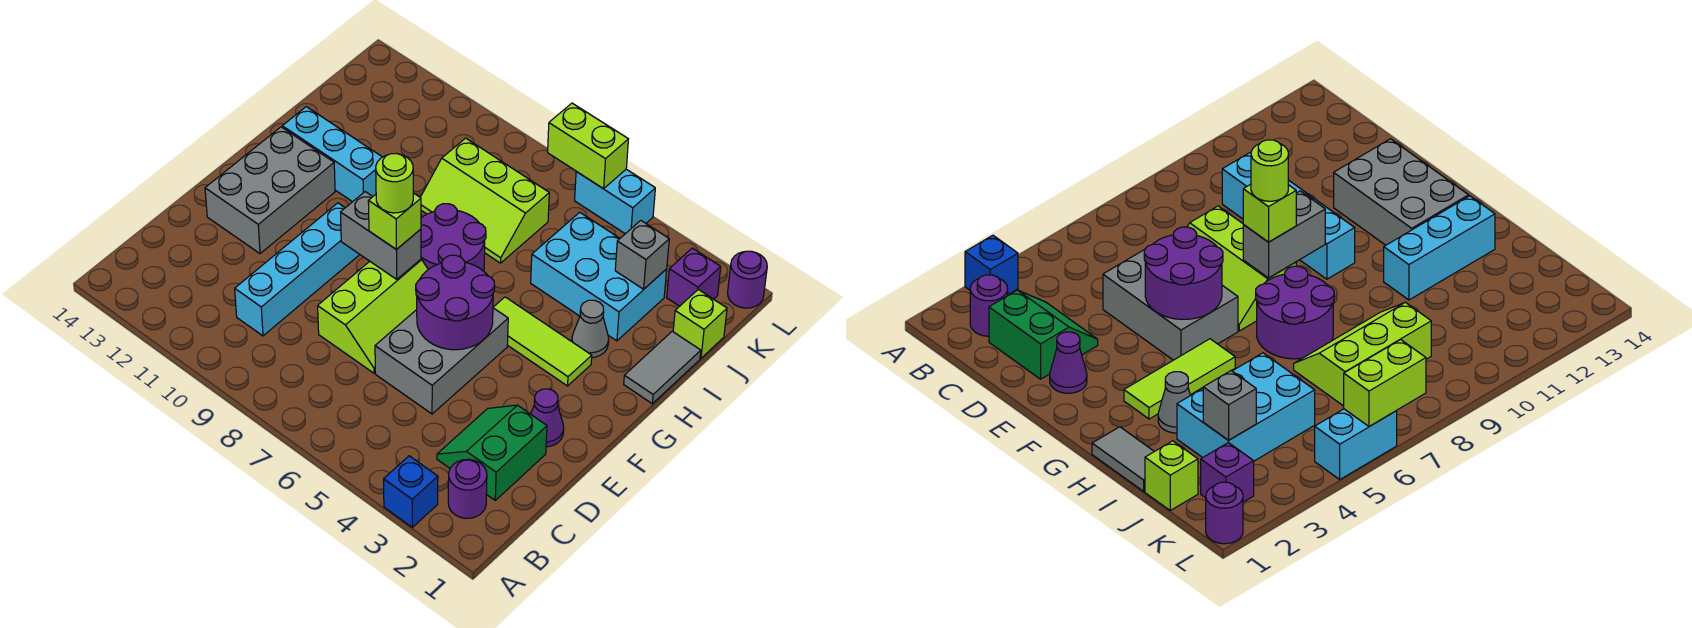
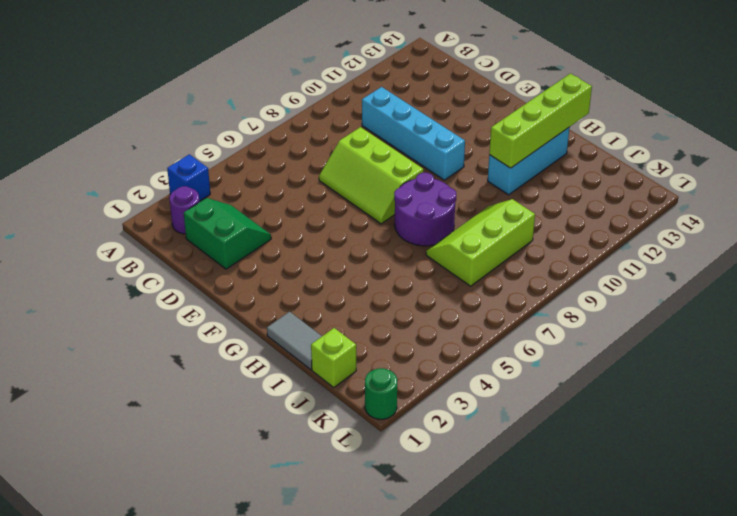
lime brick H11:H14 level 2 -> none
green round brick L1 level 1 -> purple round brick L1 level 1
none -> grey brick D5:F6 level 1
none -> purple cone E2 level 1
none -> grey brick E12:G13 level 1

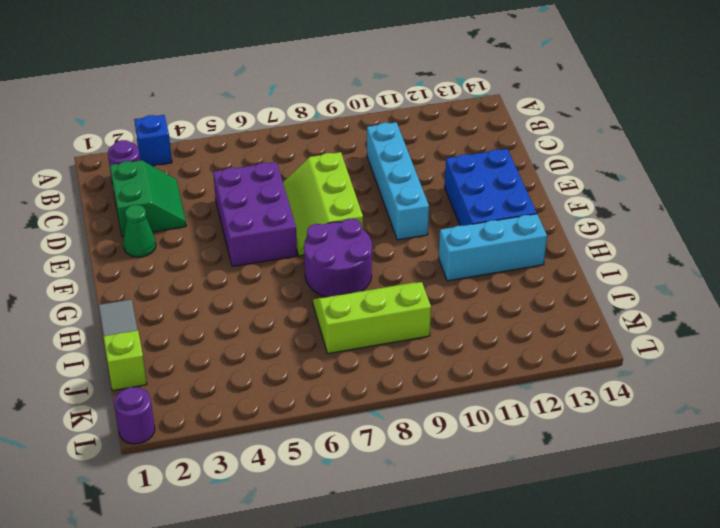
purple brick D5:F6 level 1 -> grey brick D5:F6 level 1
green cone E2 level 1 -> purple cone E2 level 1
blue brick E12:G13 level 1 -> grey brick E12:G13 level 1
none -> lime tile G3:G5 level 1
none -> grey cone H3 level 1
none -> cyan brick I3:J5 level 1

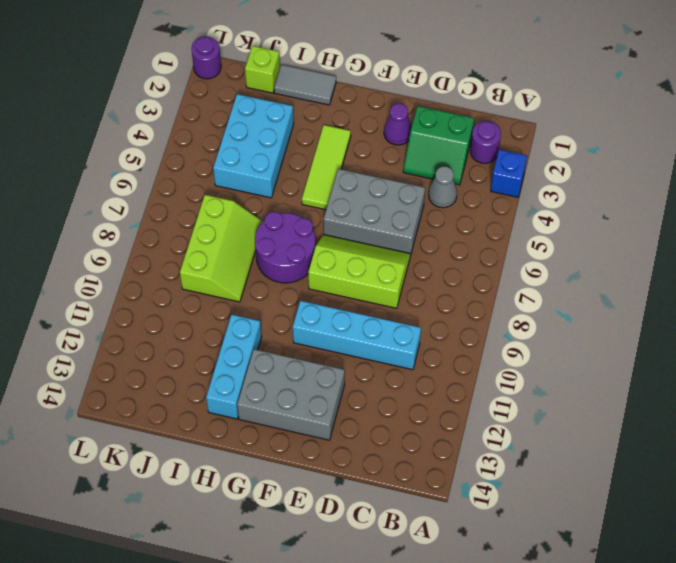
grey cone C4 level 1 -> grey cone H3 level 1
none -> purple brick K2 level 1
none -> cyan brick L5:L6 level 1
none -> purple round brick E5:F6 level 2

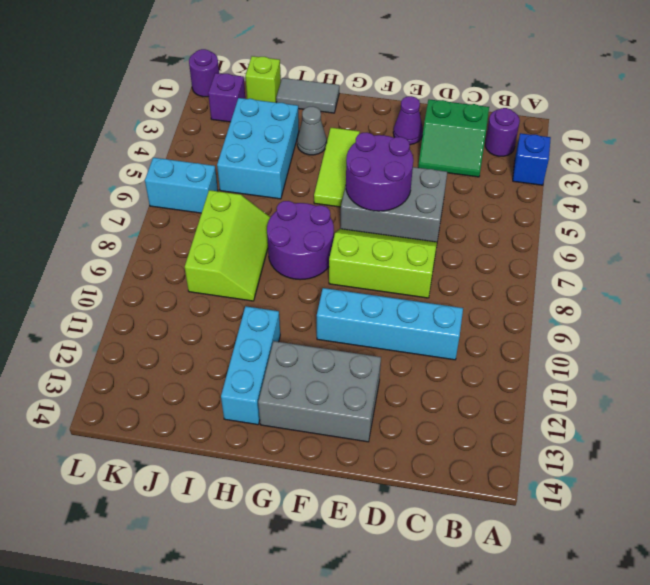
cyan brick K6:L6 level 1 -> cyan brick L5:L6 level 1
none -> grey brick F8:F9 level 2
none -> grey brick J3 level 2
none -> lime brick L6:L7 level 2

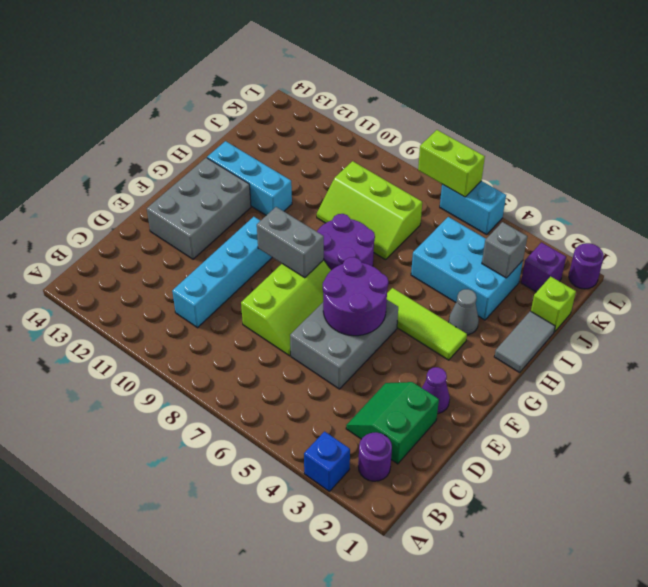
none -> lime brick F8 level 3
none -> lime round brick F8 level 4

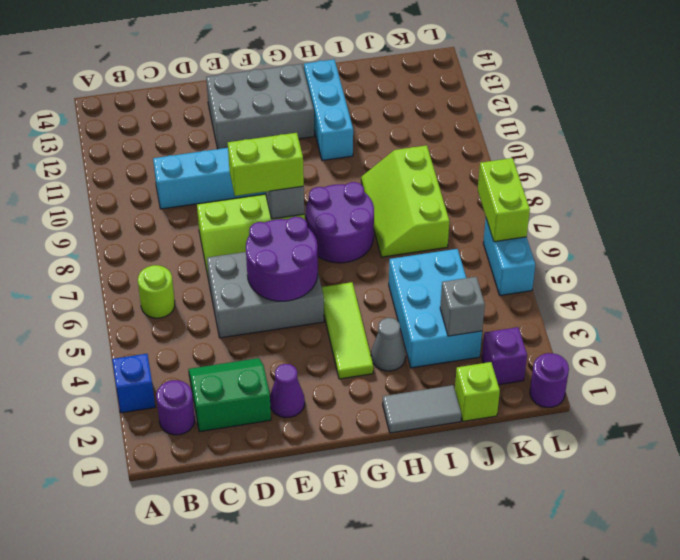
lime round brick B6 level 1 -> lime round brick F8 level 4
lime brick E8:F8 level 3 -> lime brick F8 level 3

